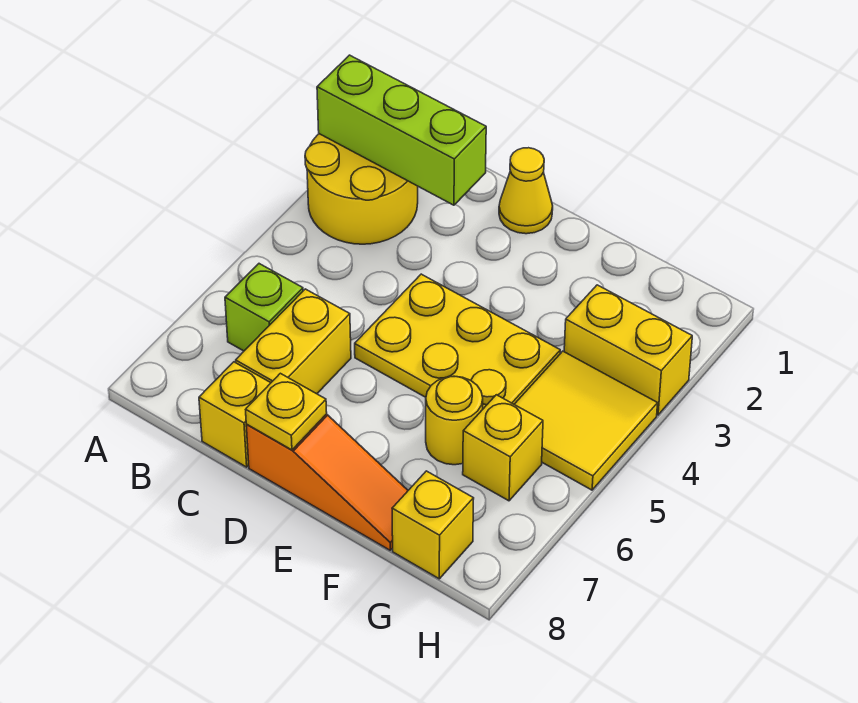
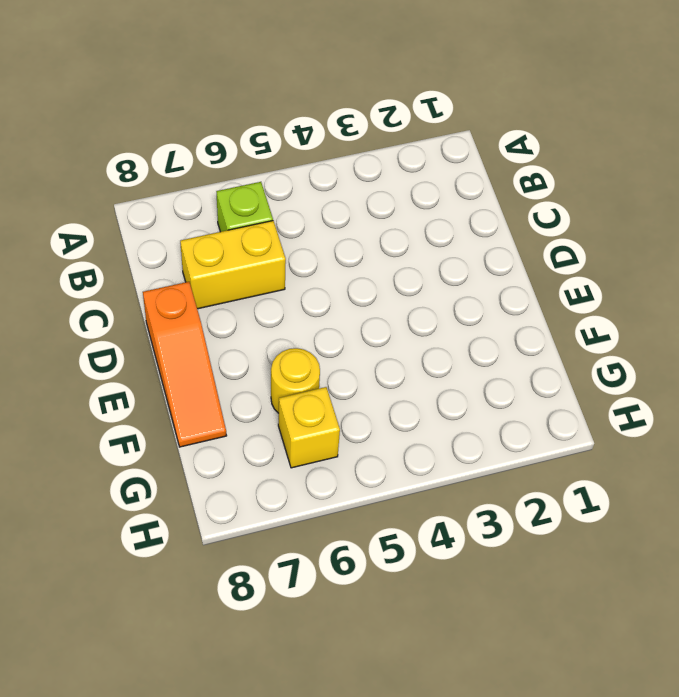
none -> yellow round brick A2:B3 level 1
none -> yellow brick C8 level 1
none -> yellow cone D1 level 1

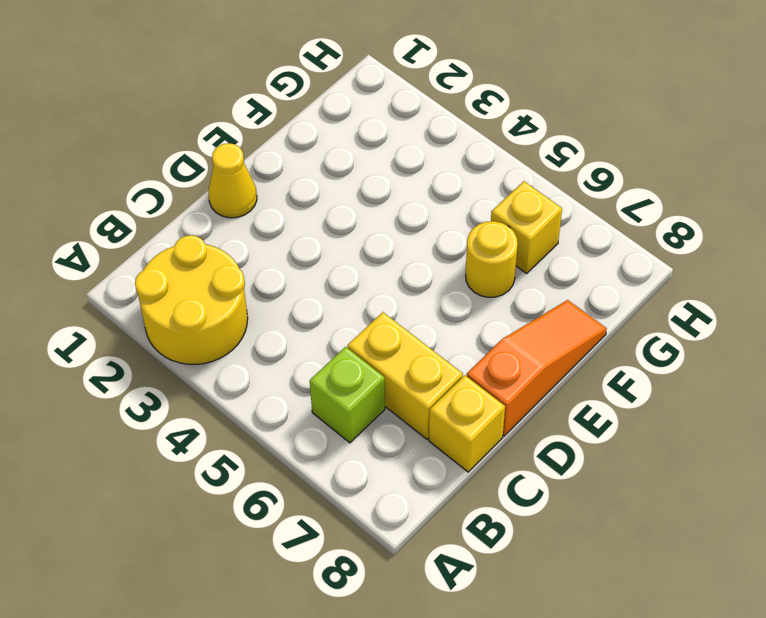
none -> yellow plate D4:F5 level 1
none -> yellow brick G3:H3 level 1
none -> yellow tile G4:H5 level 1

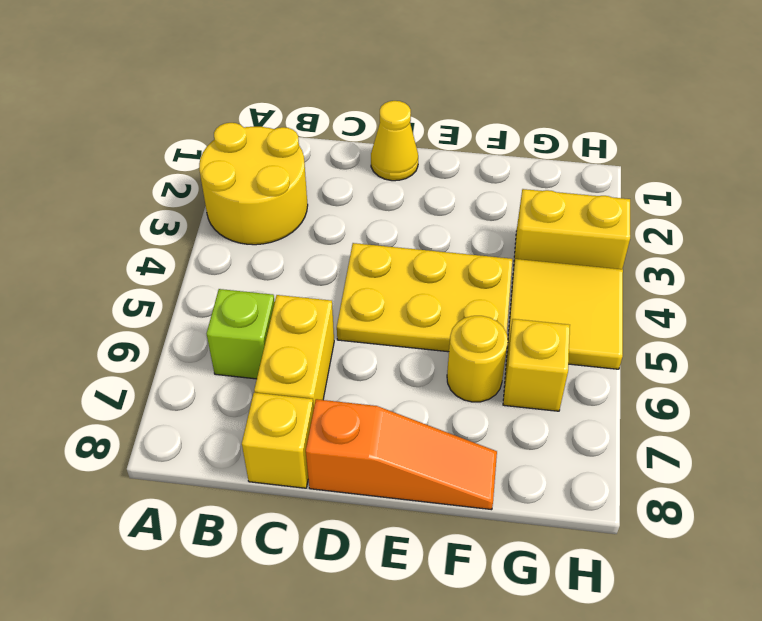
none -> yellow brick G8 level 1
none -> lime brick A2:C2 level 2
none -> yellow plate D8 level 2

